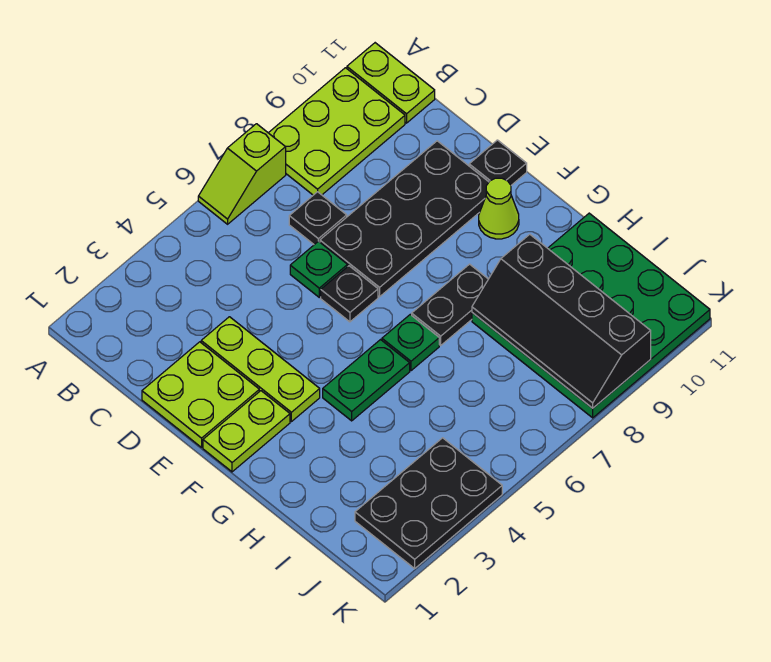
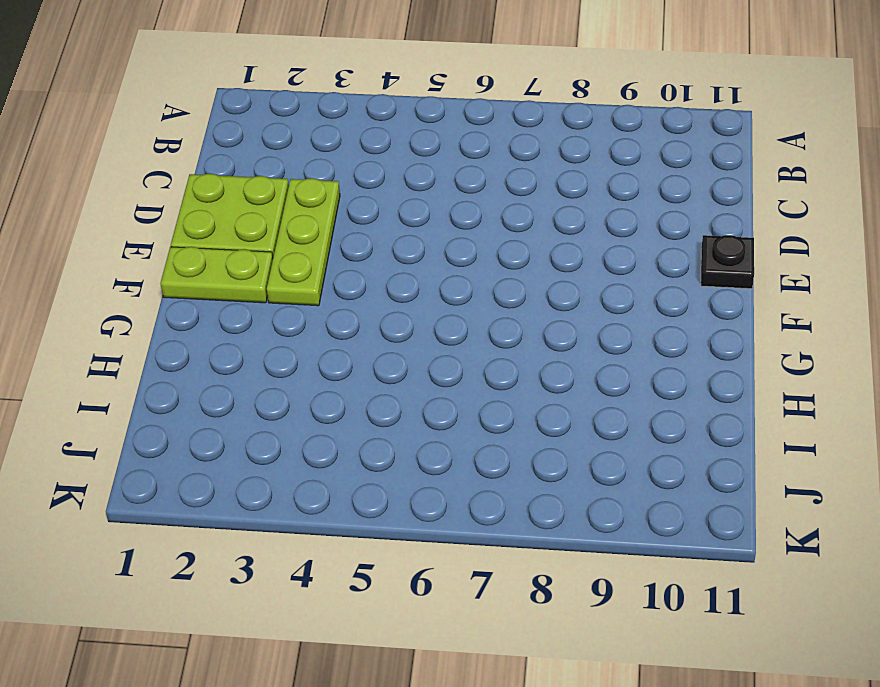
none -> lime slope A6:A7 level 1 top 7
none -> lime plate A8:B10 level 1
none -> lime plate A11:B11 level 1

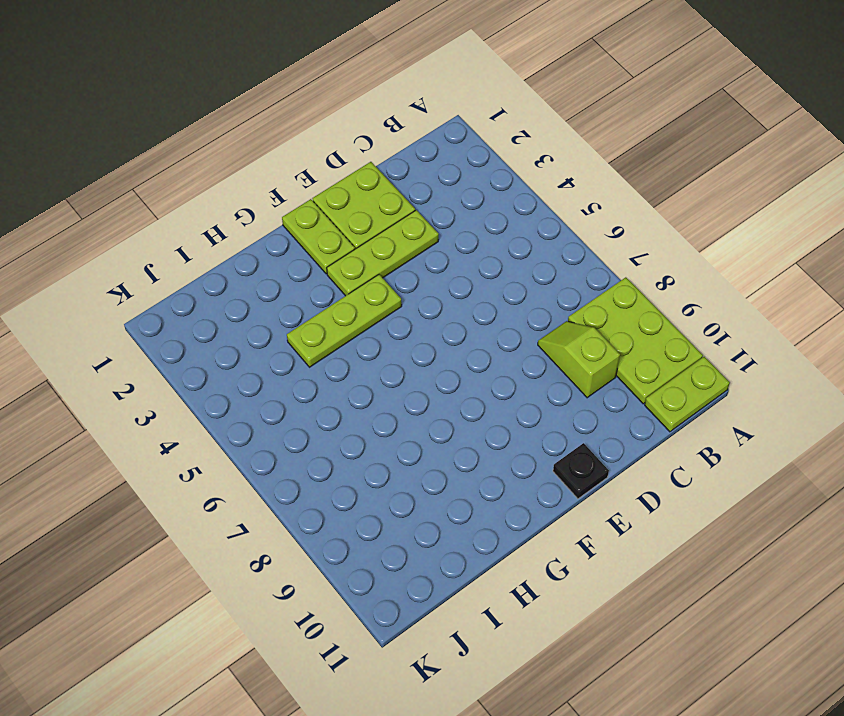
lime slope C8:C9 level 1 top 9 -> lime slope A6:A7 level 1 top 7
lime plate F4:H4 level 1 -> green plate G4:G5 level 1
none -> black plate C7 level 1
none -> green plate D6 level 1
none -> black plate D7:E10 level 1

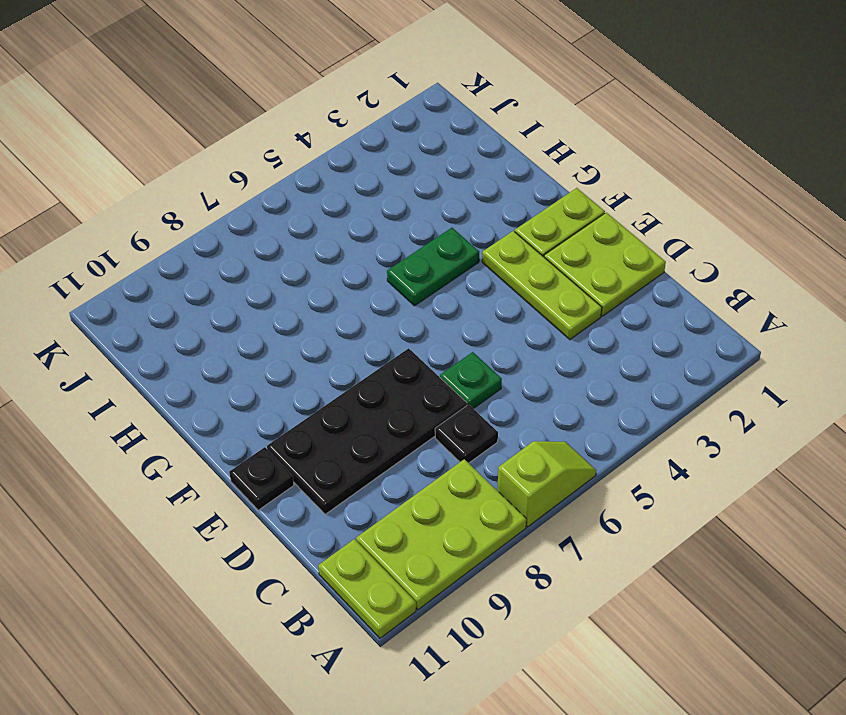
none -> black plate E6 level 1
none -> lime cone F10 level 1
none -> green plate G6 level 1

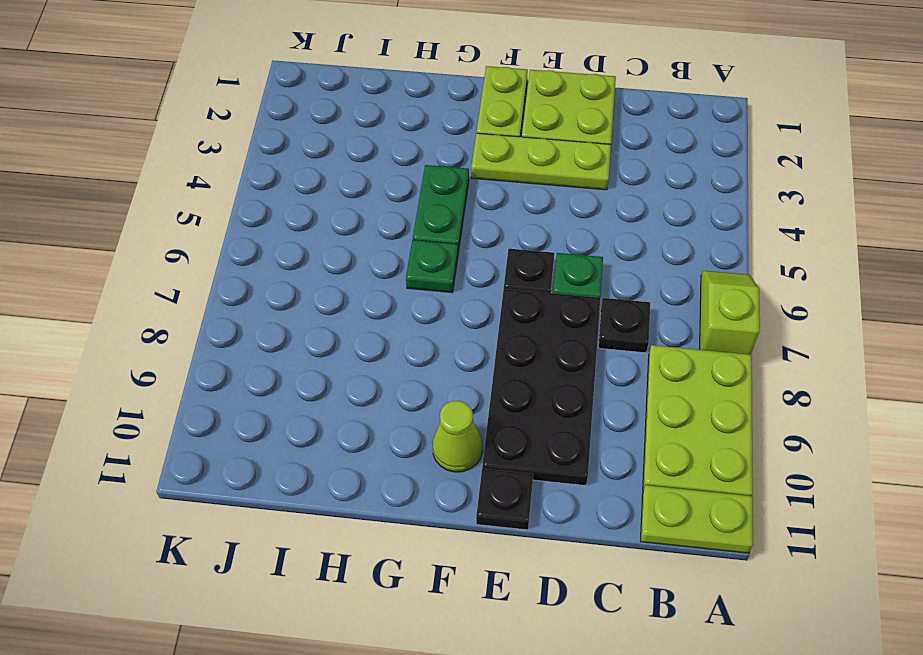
none -> black plate G7:G8 level 1
none -> green plate H8:K11 level 1
none -> black plate J2:K4 level 1

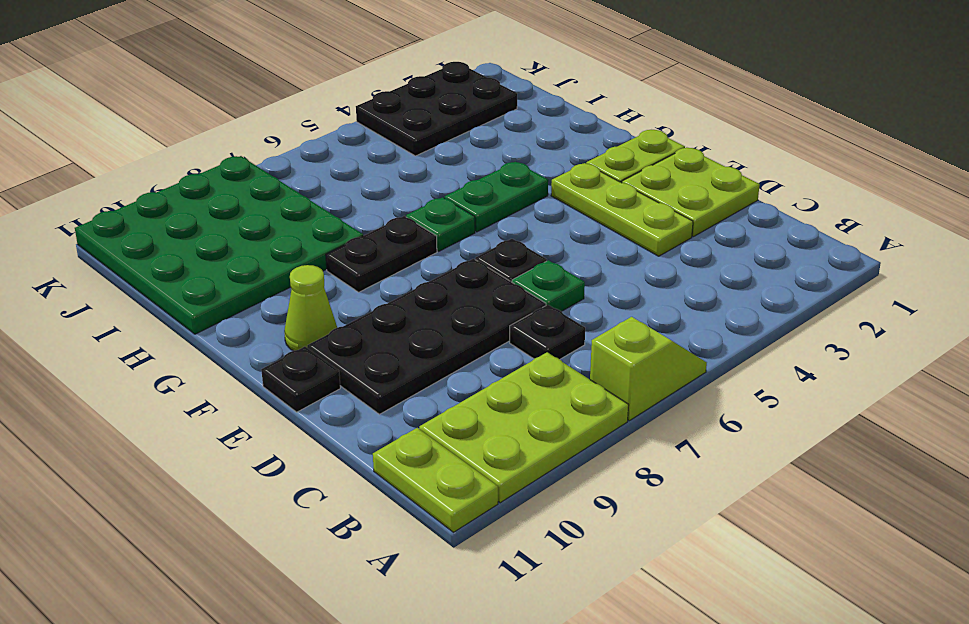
none -> black slope H8:K9 level 2 top 9

